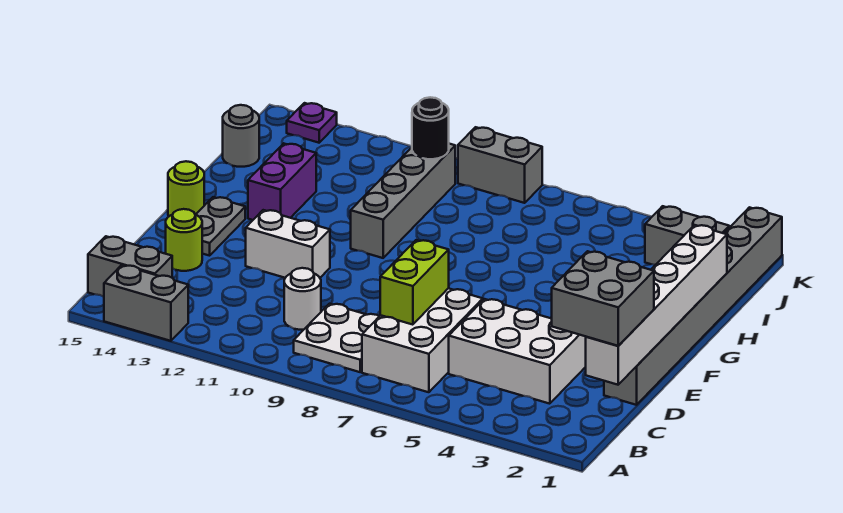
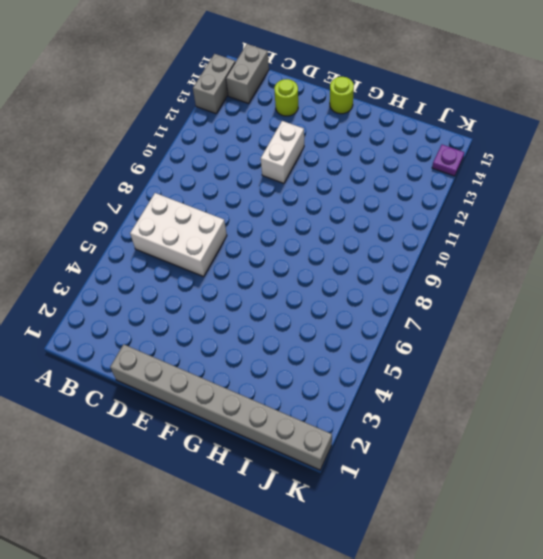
none -> white plate B8:C9 level 1
none -> white brick C3:D5 level 1
none -> white round brick C10 level 1

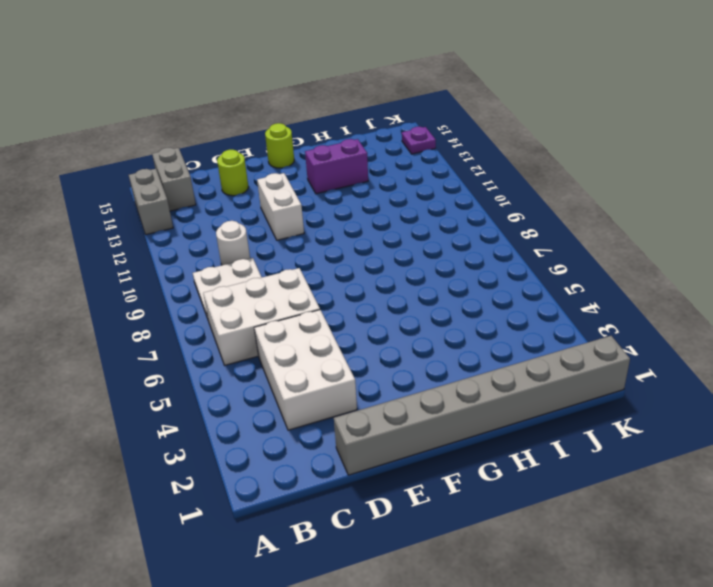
none -> grey plate E14:F14 level 1
none -> grey brick G10:J10 level 1
none -> grey round brick I15 level 1

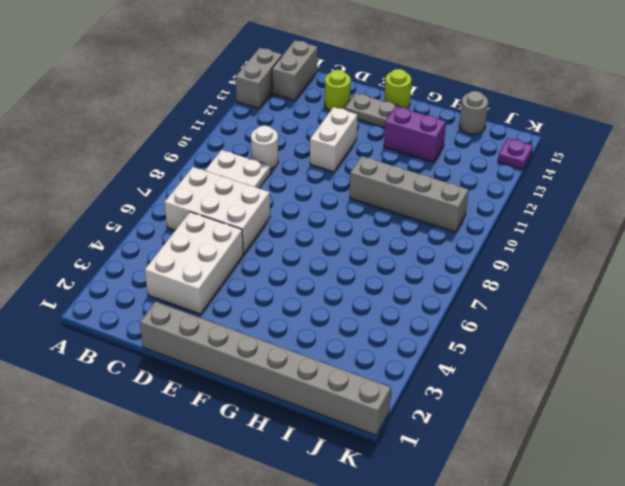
none -> grey brick J2:J3 level 1
none -> grey brick K8:K9 level 1
none -> white brick C1:H1 level 2

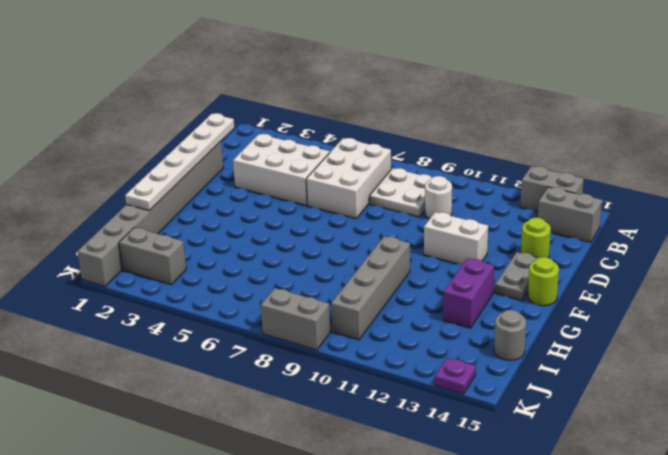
white plate C1:H1 level 2 -> white brick C1:H1 level 2
none -> lime brick C7:D7 level 2
none -> black round brick J10 level 2
none -> grey brick C1:D2 level 3

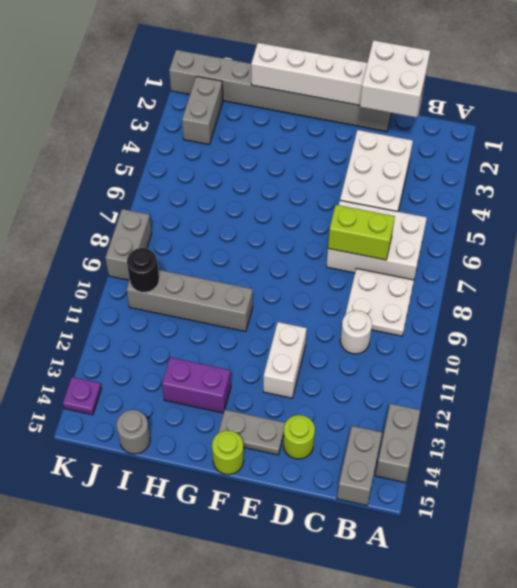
white brick C1:D2 level 3 -> grey brick C1:D2 level 3

